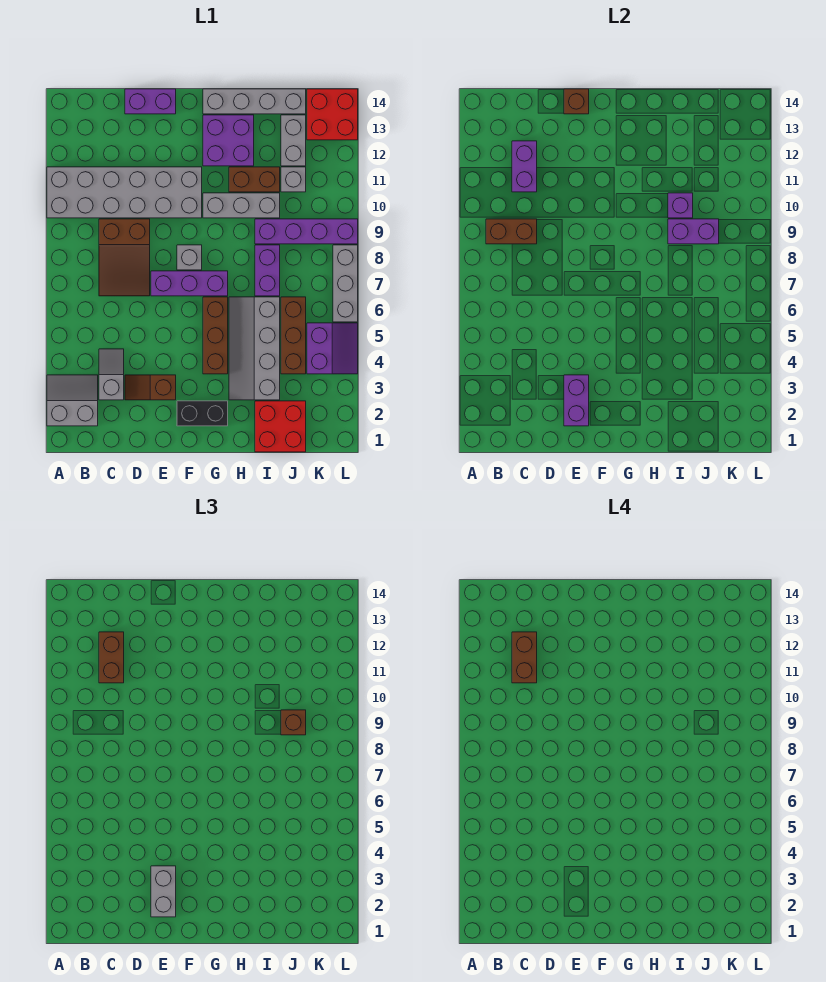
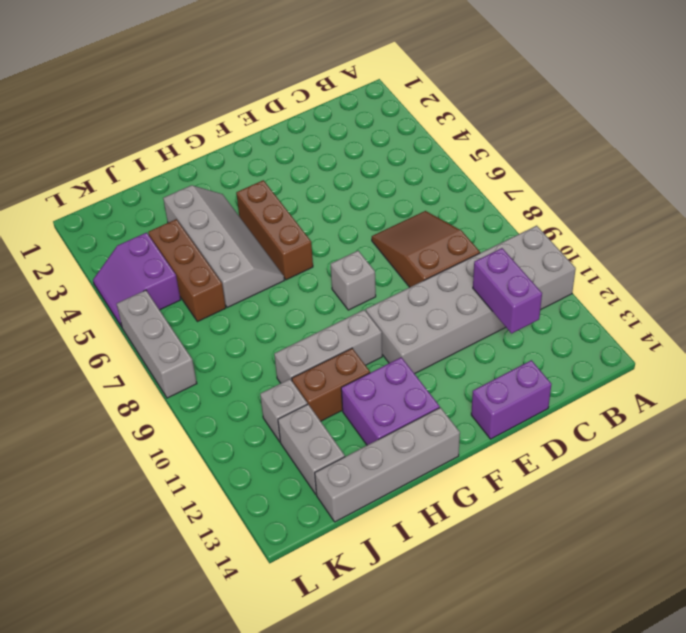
none -> grey slope A2:B3 level 1 top 2
none -> grey slope C3:C4 level 1 top 3
none -> brown slope D3:E3 level 1 top E
none -> purple brick E7:G7 level 1

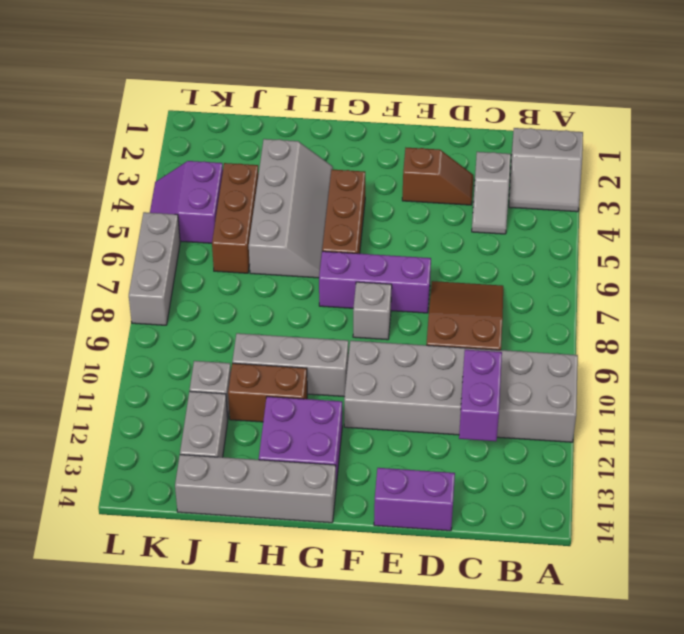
none -> black brick F2:G2 level 1
none -> red brick I1:J2 level 1
none -> purple brick I7:I8 level 1
none -> purple brick I9:L9 level 1

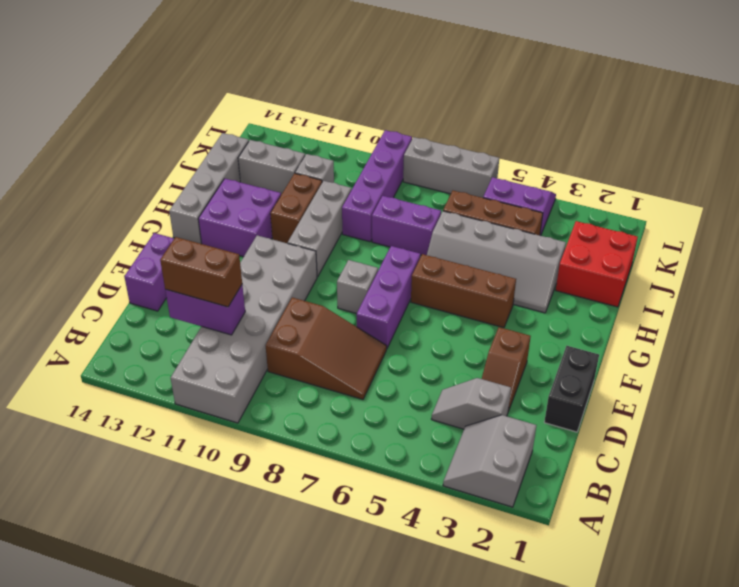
black brick D1:E1 level 1 -> black brick F2:G2 level 1
none -> red brick K13:L14 level 1
none -> brown brick B9:C9 level 2
none -> purple brick E2:E3 level 2
none -> brown brick E14 level 2

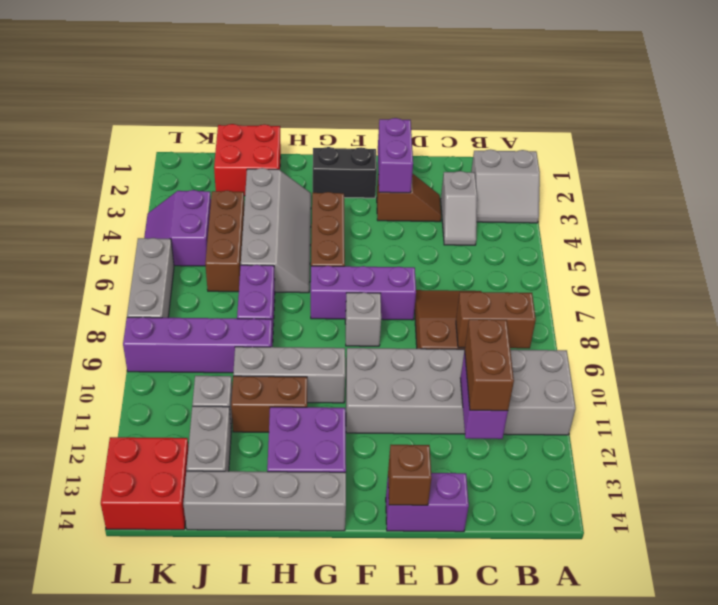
none -> purple brick I9:J9 level 2
none -> purple brick I10 level 2
none -> grey brick E2:E3 level 3
none -> brown brick J9 level 3

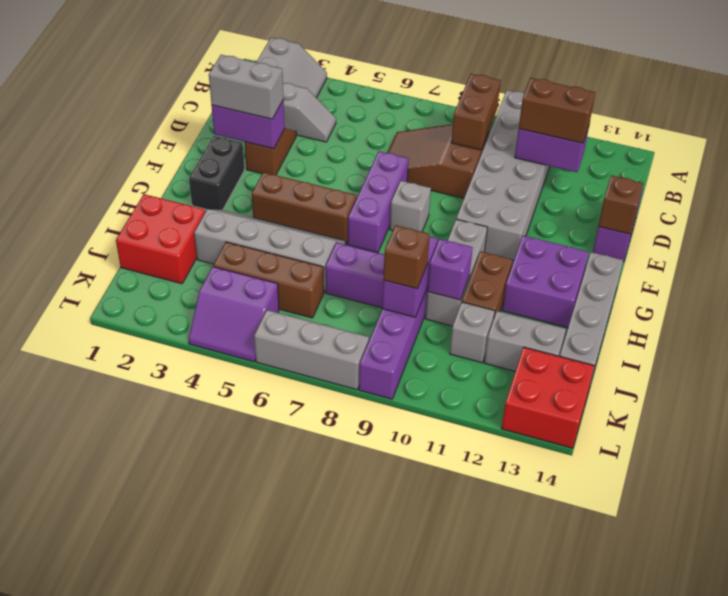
none -> brown brick C11:C12 level 4

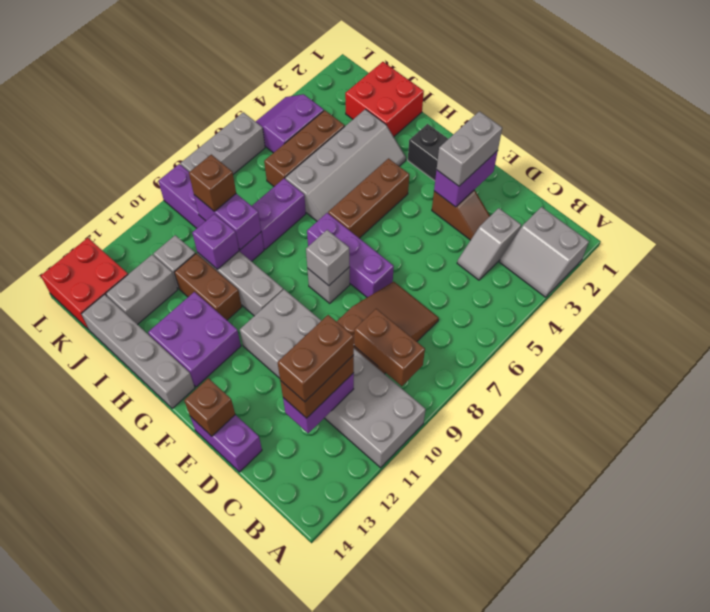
grey brick F8 level 2 -> none

